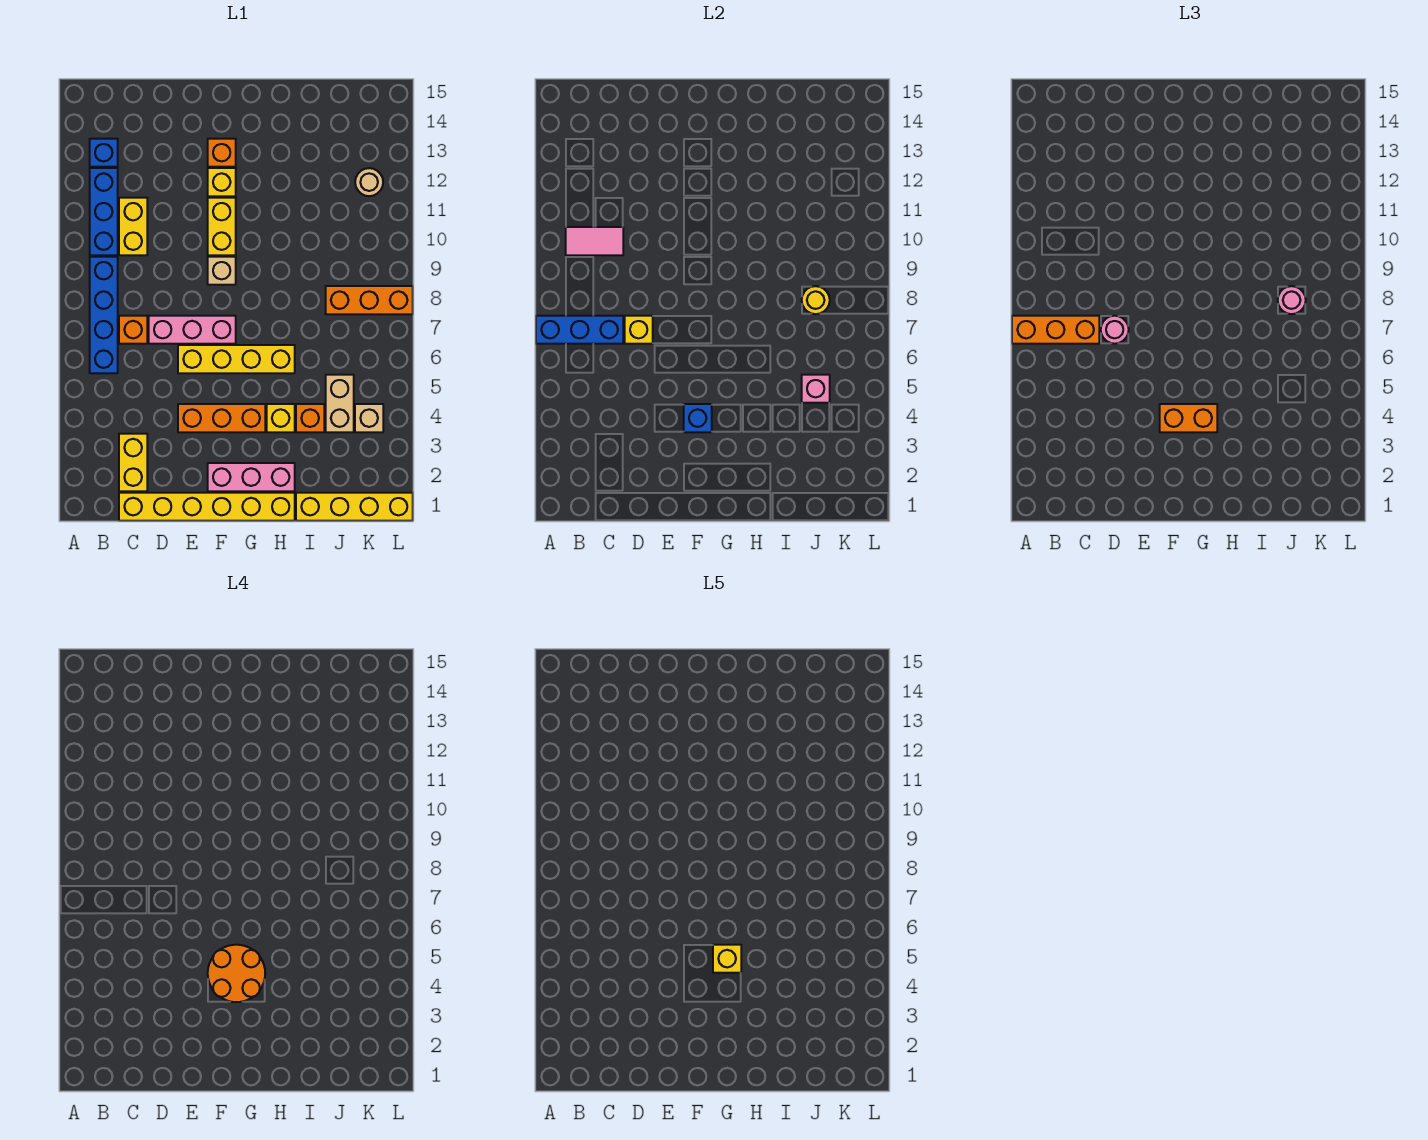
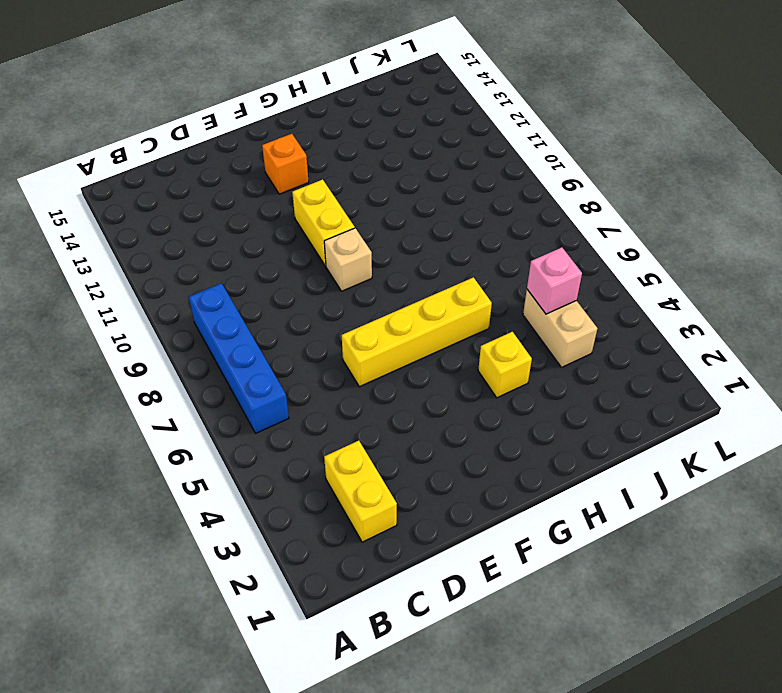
none -> blue brick B10:B12 level 1
none -> blue brick B13 level 1
none -> yellow brick C1:H1 level 1
none -> orange brick C7 level 1

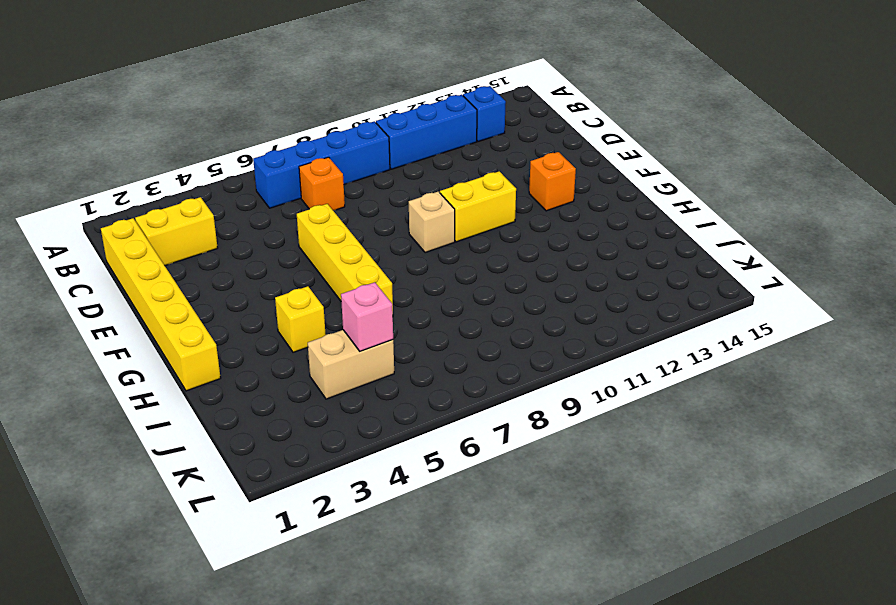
none -> yellow brick C10:C11 level 1
none -> pink brick D7:F7 level 1
none -> orange brick E4:G4 level 1
none -> pink brick F2:H2 level 1

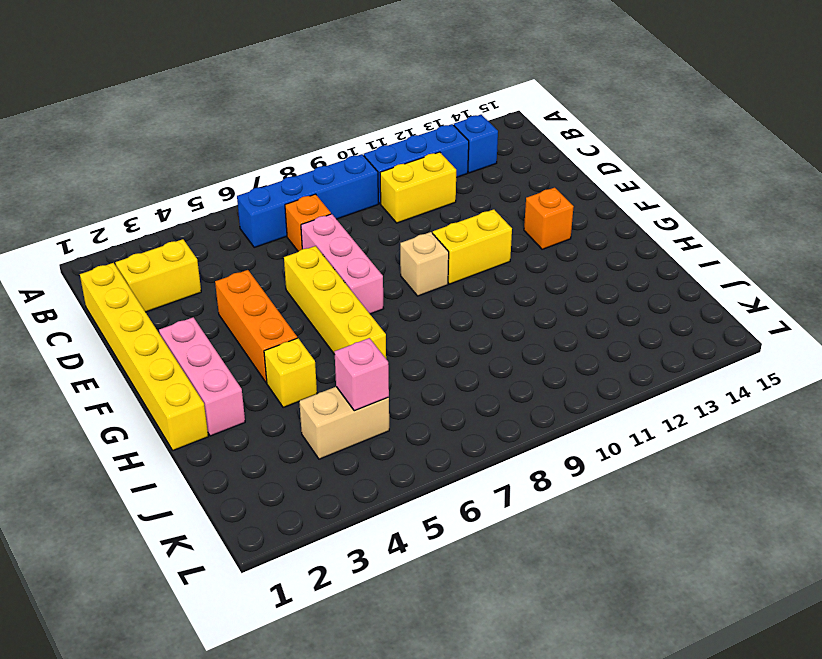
none -> yellow brick F12 level 1
none -> yellow brick I1:L1 level 1
none -> orange brick I4 level 1
none -> orange brick J8:L8 level 1

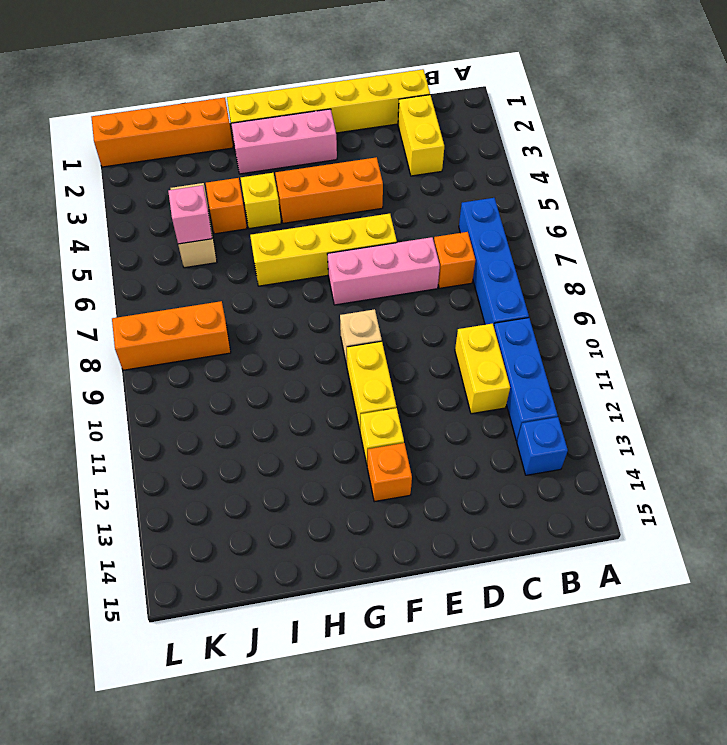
orange brick I1:L1 level 1 -> yellow brick I1:L1 level 1
none -> tan brick K4 level 1
none -> tan round brick K12 level 1
none -> blue brick A7:C7 level 2
none -> pink tile B10:C10 level 2

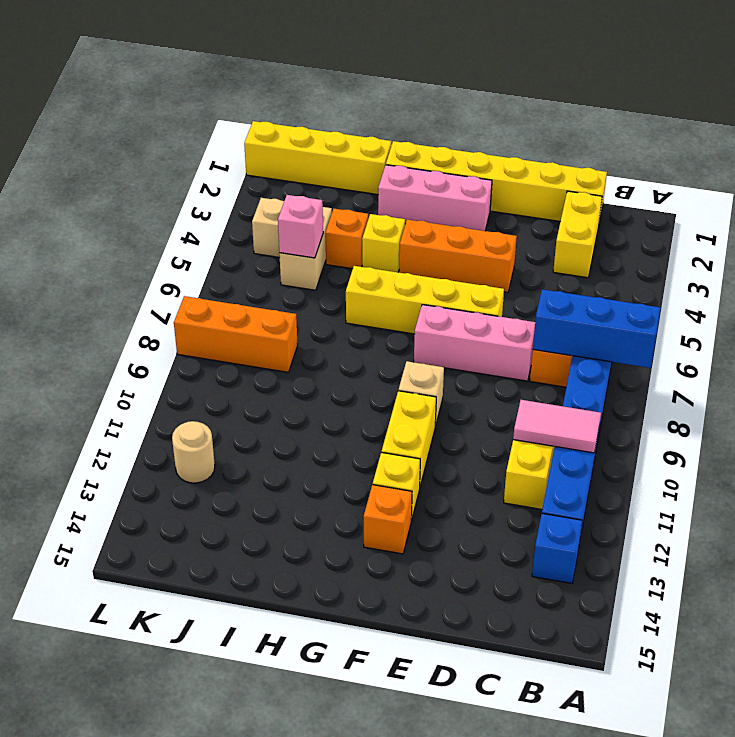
none -> yellow brick D7 level 2
none -> blue brick F4 level 2
none -> yellow round brick J8 level 2
none -> orange brick A7:C7 level 3

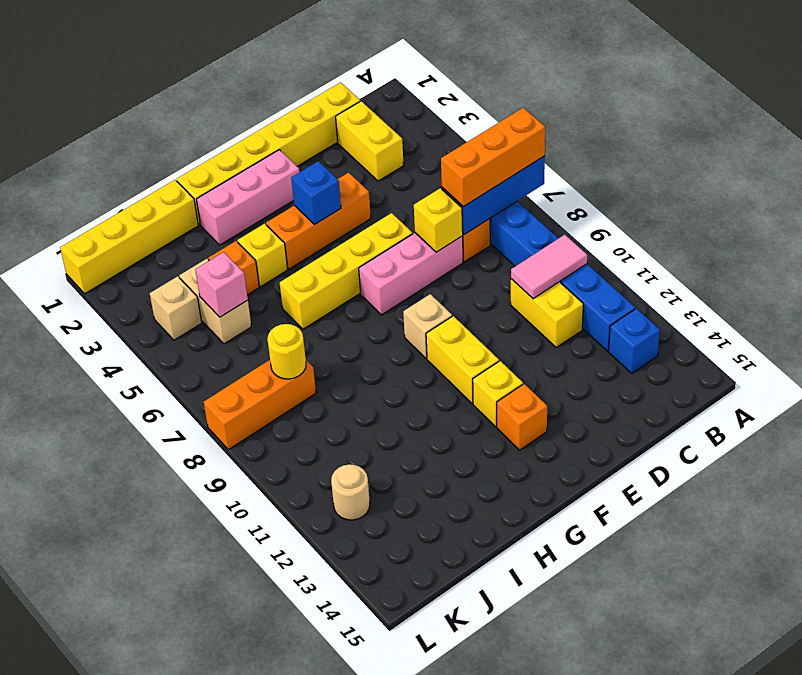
none -> pink round brick D7 level 3
none -> orange brick F4:G4 level 3
none -> pink round brick J8 level 3
none -> orange round brick F4:G5 level 4

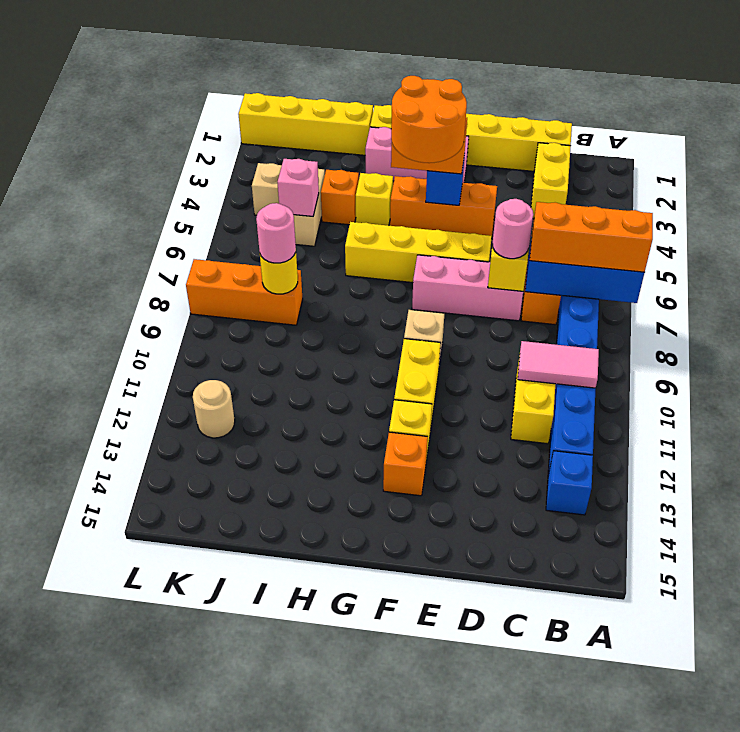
none -> yellow brick G5 level 5

